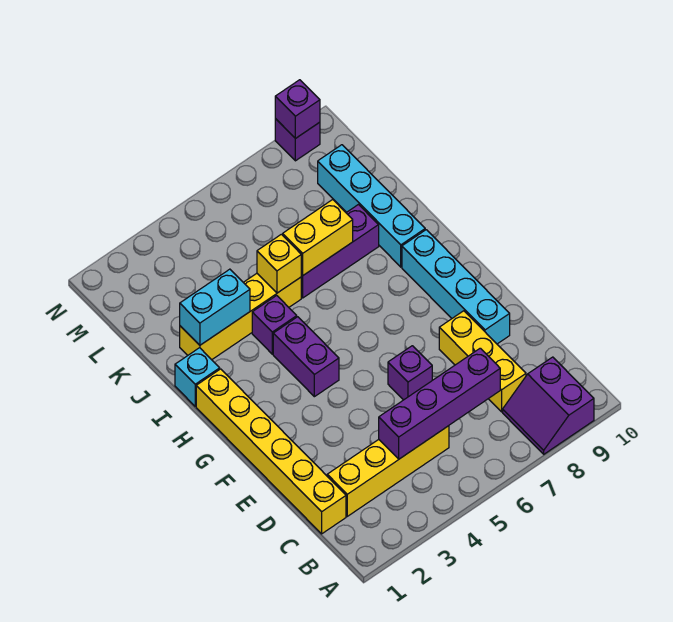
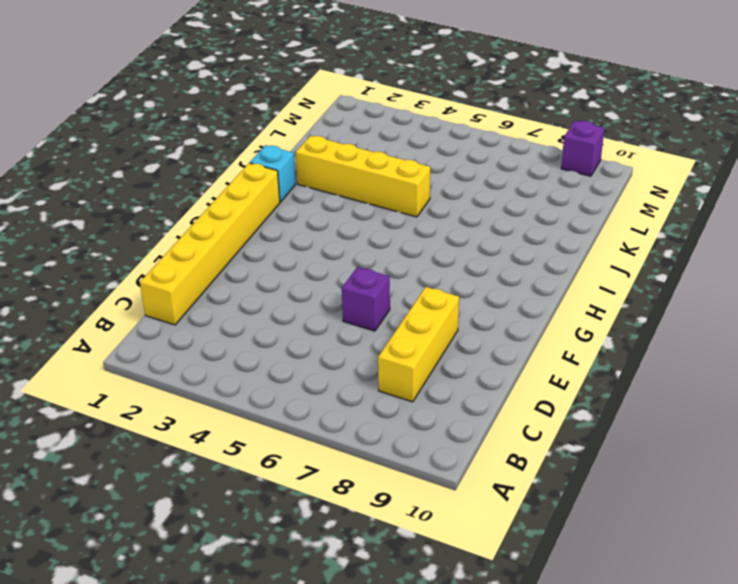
none -> purple slope A8:B9 level 1 top 9
none -> yellow brick C2:C5 level 1
none -> cyan brick E9:H9 level 1

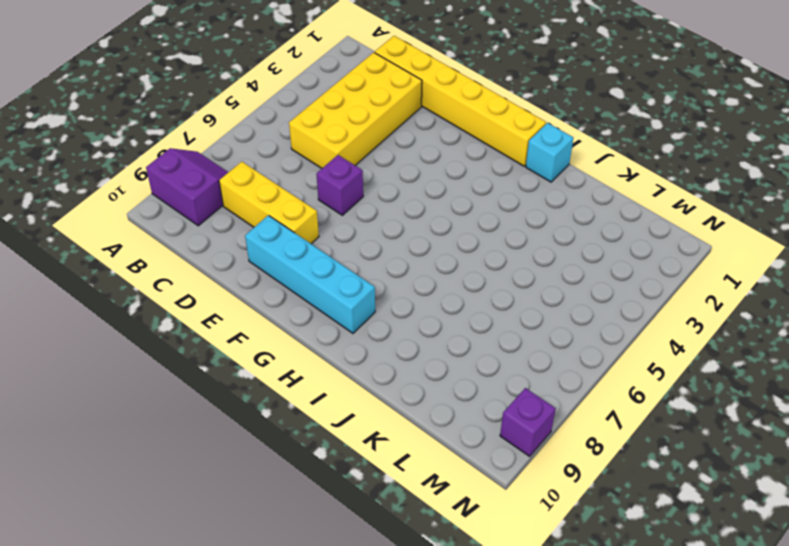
yellow brick C2:D5 level 1 -> yellow brick C2:C5 level 1
none -> purple brick G4:H4 level 1
none -> purple brick I4 level 1
none -> cyan brick I9:L9 level 1

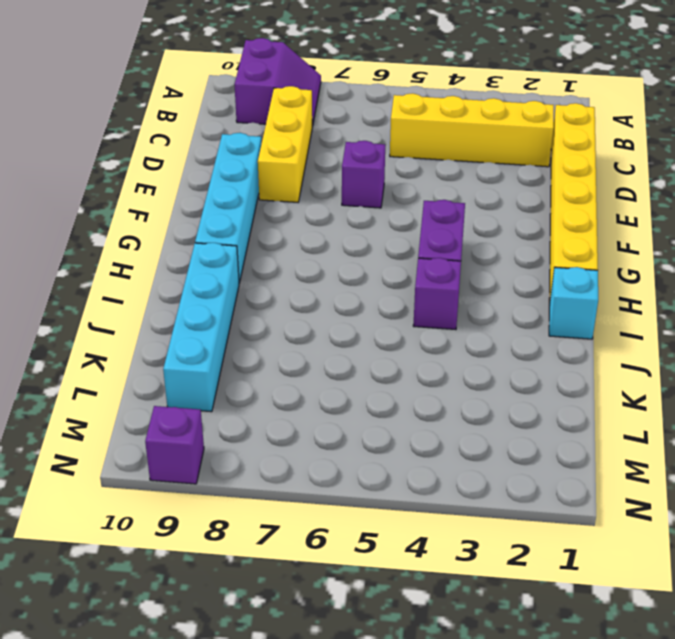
none -> yellow brick J2:J5 level 1
none -> purple brick J6:J8 level 1
none -> purple brick C4:C7 level 2

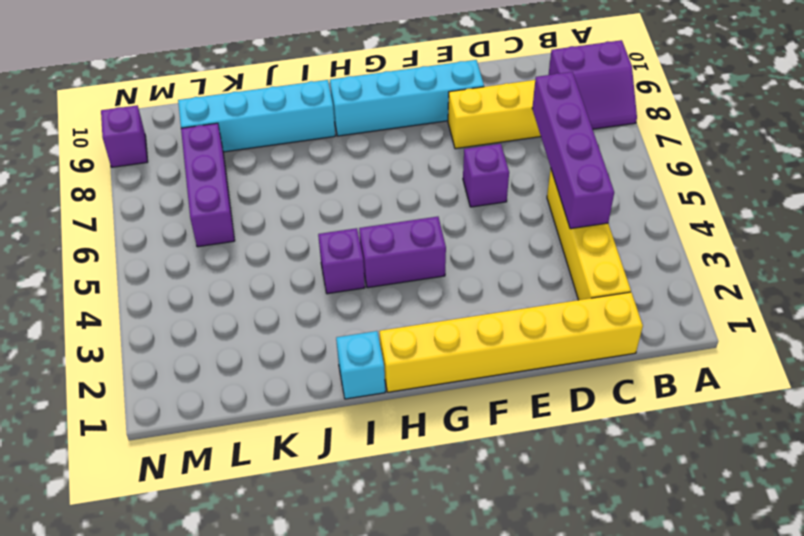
purple brick L6:L8 level 1 -> purple brick J6:J8 level 1
none -> yellow brick J2:J5 level 1
none -> cyan brick J2:J3 level 2
none -> yellow brick J5 level 2

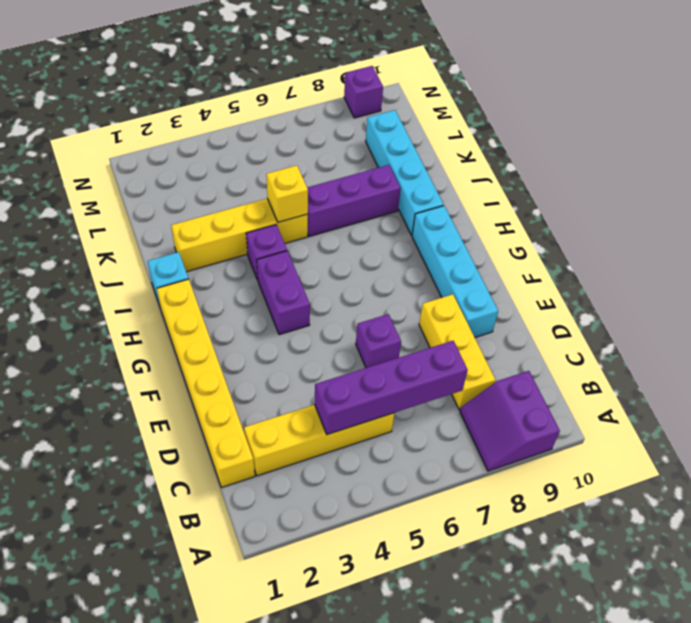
none -> cyan brick J2:J3 level 2
none -> yellow brick J6:J7 level 2
none -> purple brick N9 level 2

